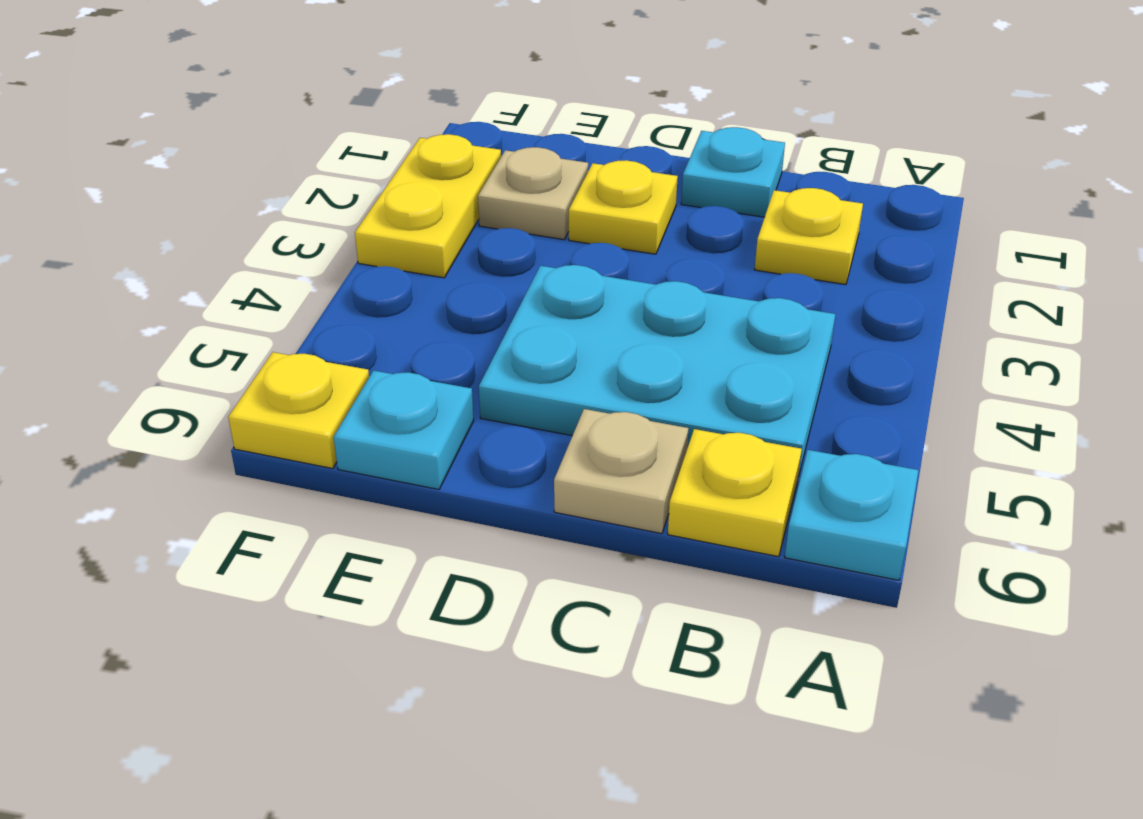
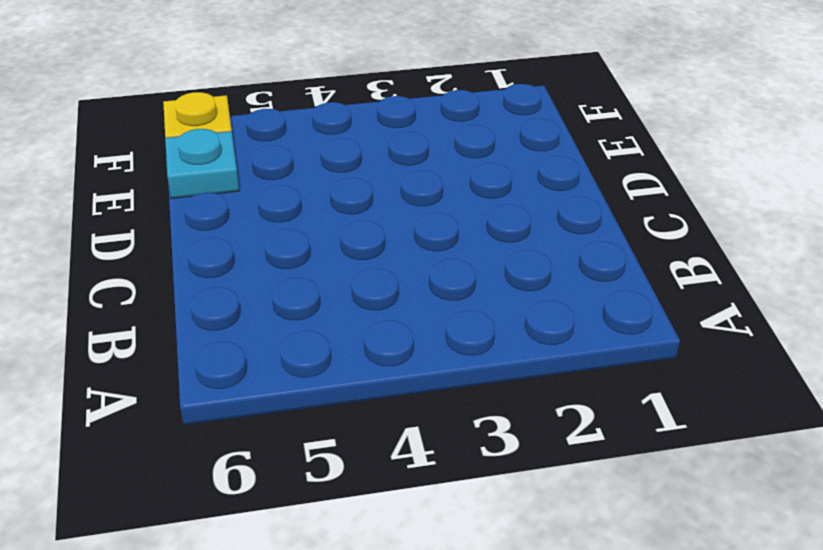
none -> cyan plate A6 level 1
none -> yellow plate B2 level 1

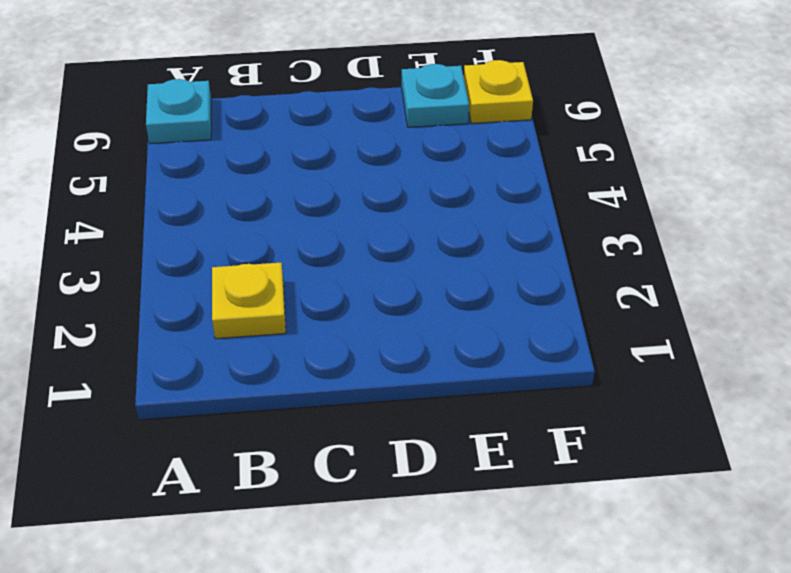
none -> cyan plate B4:D5 level 1
none -> yellow plate B6 level 1

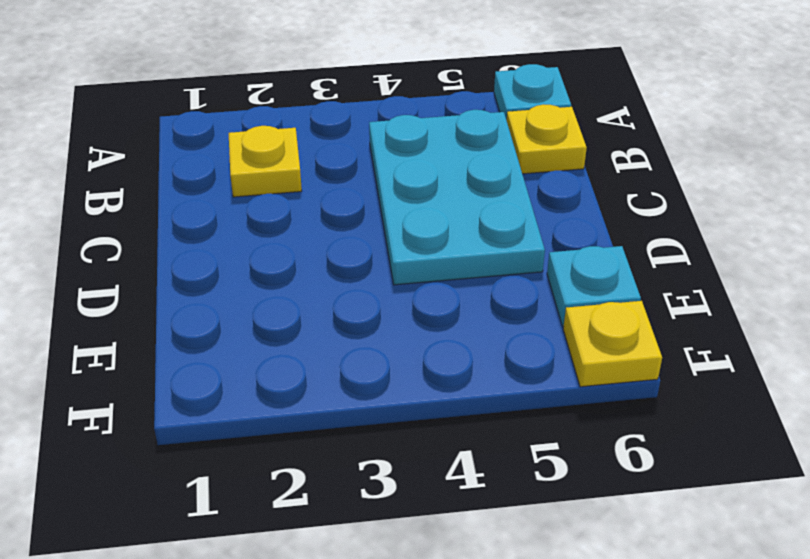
none -> cyan plate C1 level 1
none -> tan plate C6 level 1

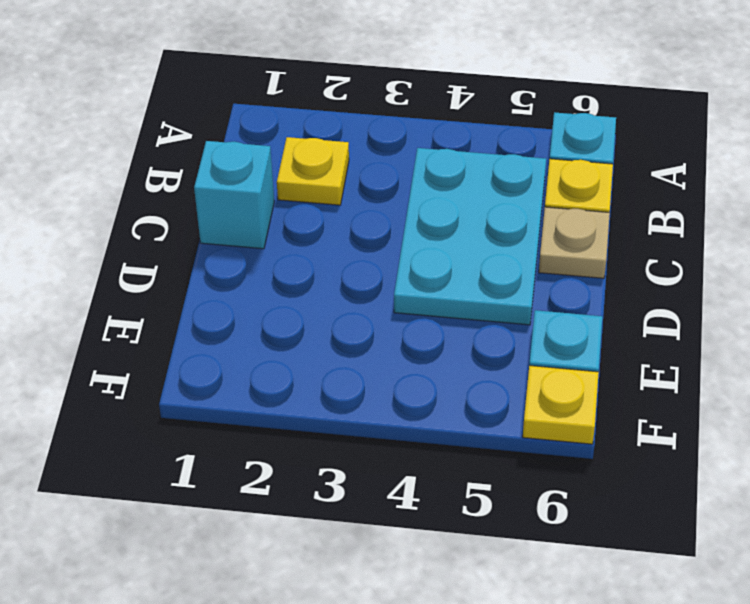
cyan brick C1 level 1 -> cyan plate C1 level 1
none -> yellow plate D2 level 1
none -> tan plate E2 level 1

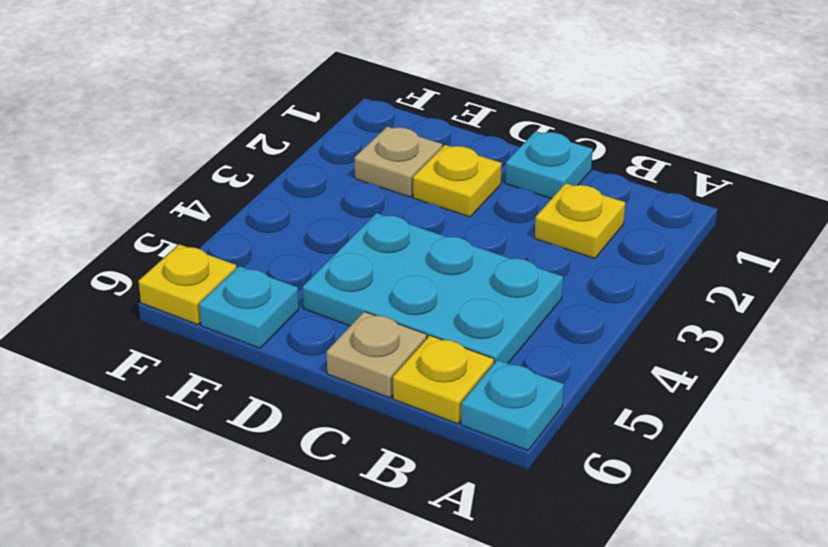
none -> yellow plate F2:F3 level 1

